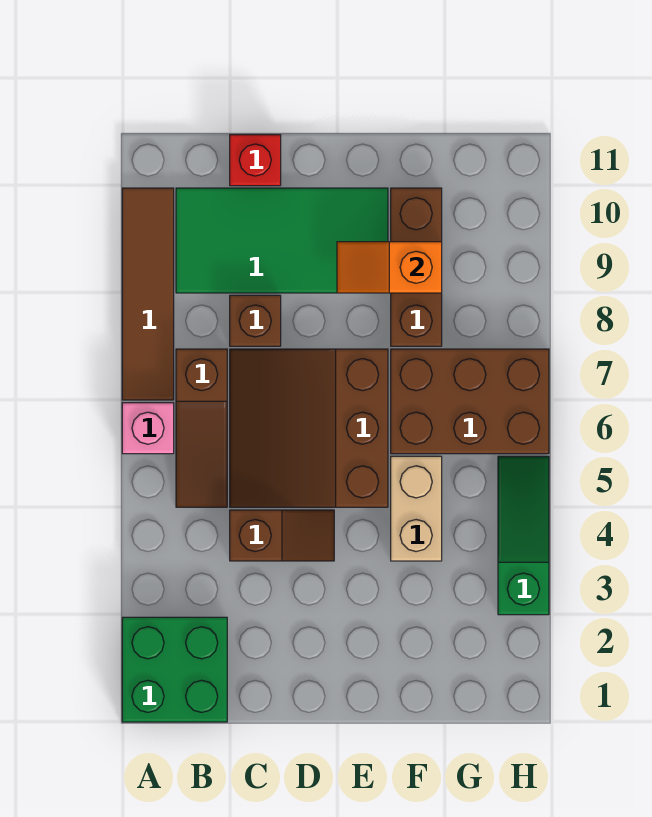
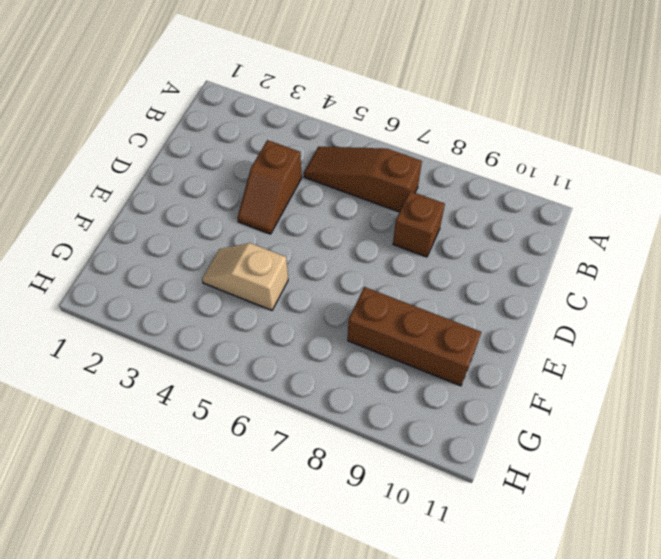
tan slope F4:F5 level 1 top 5 -> tan brick F4:F5 level 1
none -> green brick A1:B2 level 1
none -> pink brick A6 level 1
none -> brown tile A7:A10 level 1

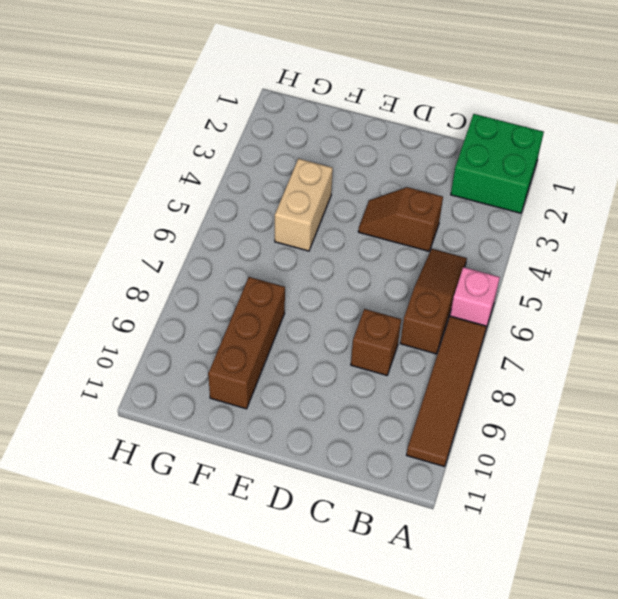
none -> green tile B9:E10 level 1
none -> brown slope C5:E7 level 1 top E
none -> red brick C11 level 1

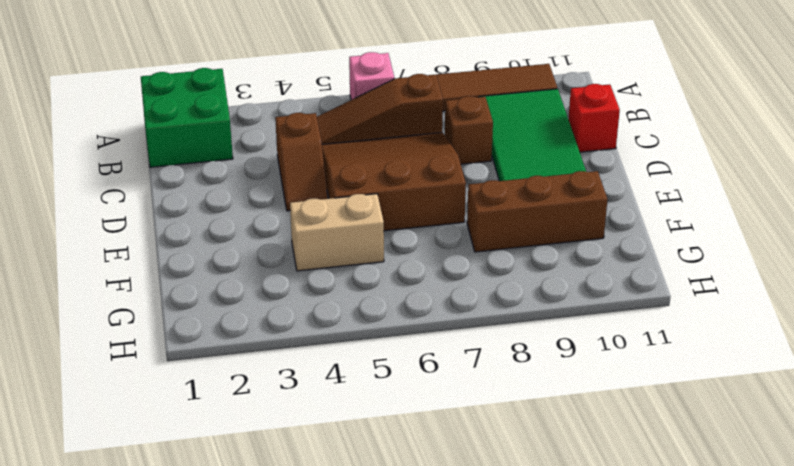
none -> brown brick F6:H7 level 1
none -> green slope H3:H5 level 1 top 3
none -> orange slope E9:F9 level 2 top F

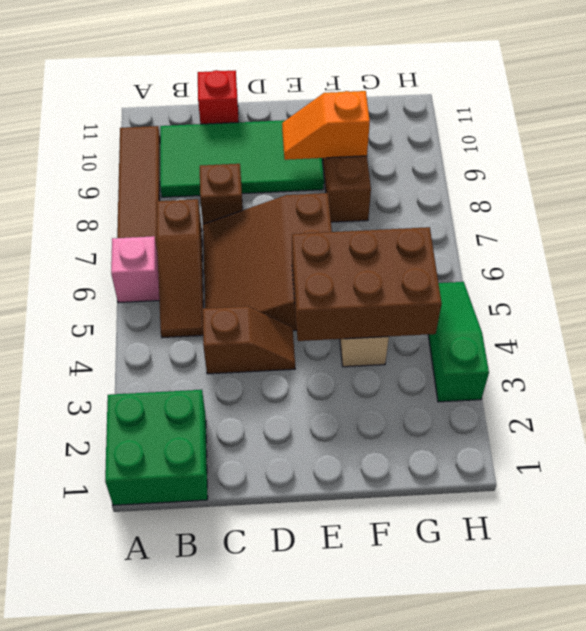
brown brick E4:G5 level 2 -> brown brick F6:H7 level 1

